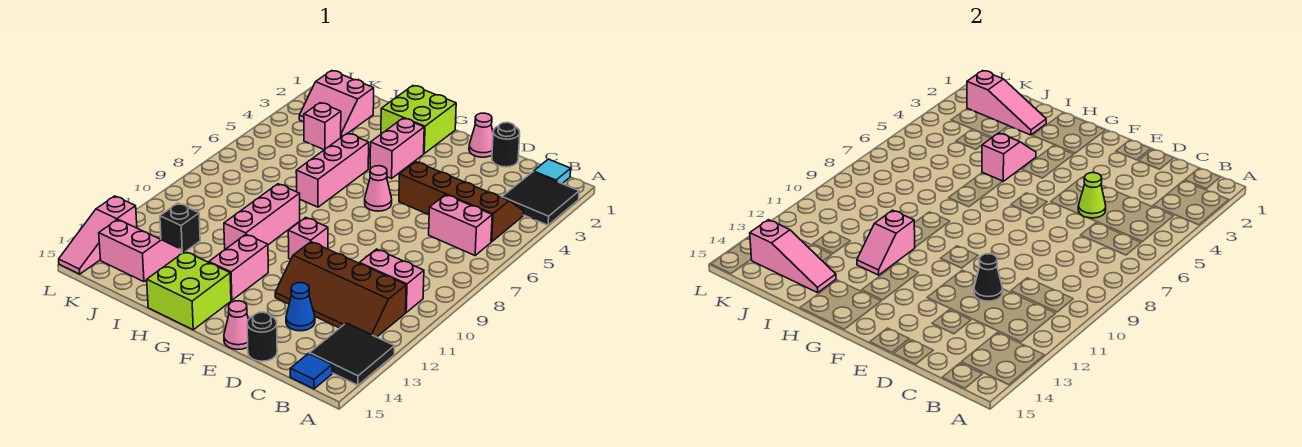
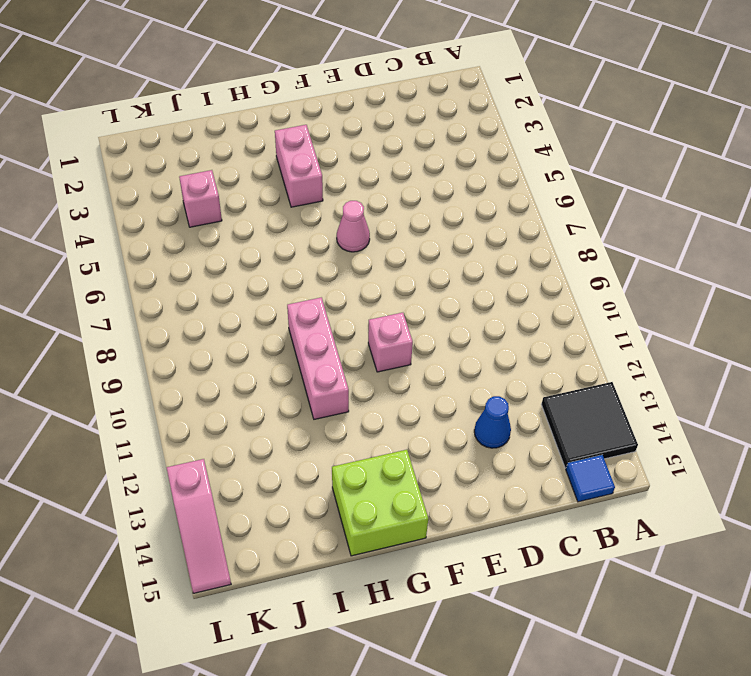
none -> black tile A2:B3 level 1
none -> cyan tile B1 level 1
none -> brown slope B4:E5 level 1 top 5
none -> pink brick B6:C6 level 1

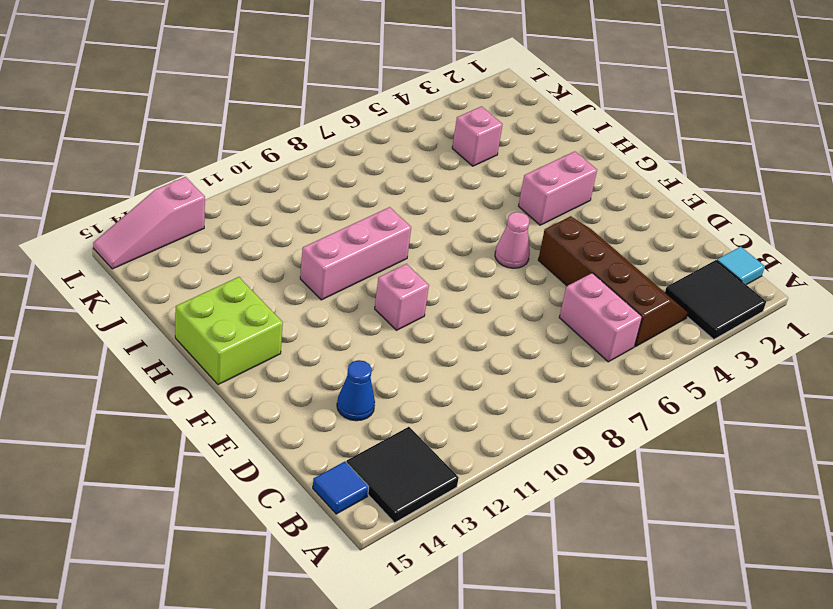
none -> pink brick B10:C10 level 1
none -> brown slope B11:E12 level 1 top 11
none -> black round brick D1 level 1
none -> black round brick D15 level 1

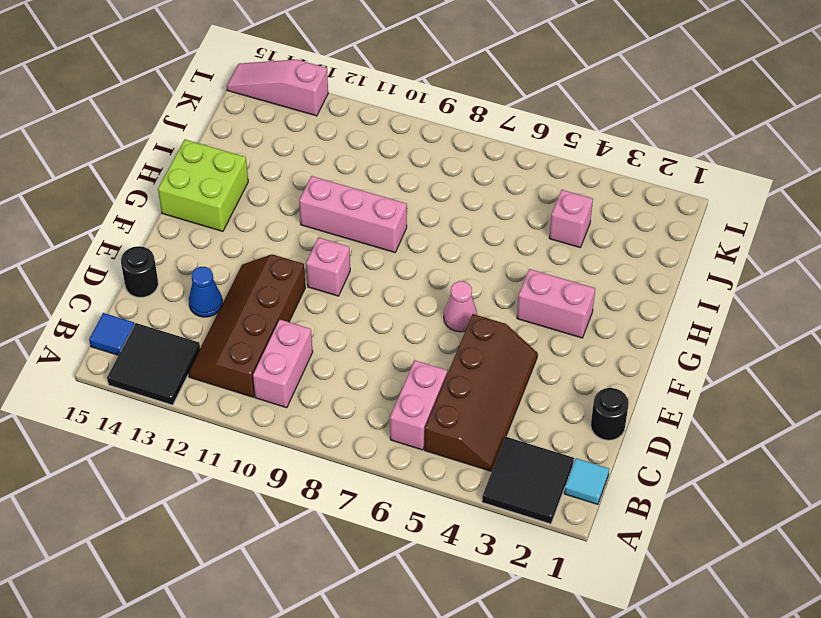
none -> pink cone E1 level 1
none -> pink cone E15 level 1
none -> lime brick G1:H2 level 1
none -> pink brick G12:G13 level 1

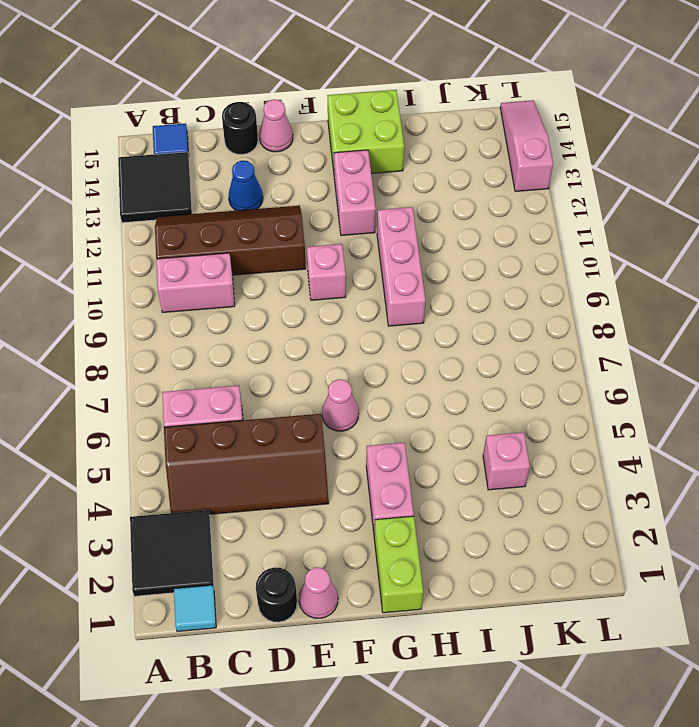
lime brick G1:G2 level 1 -> lime brick G1:H2 level 1
none -> pink brick H5:H7 level 1
none -> pink slope J2:K3 level 1 top 2
none -> black brick J12 level 1
none -> pink slope J13:K14 level 1 top 14

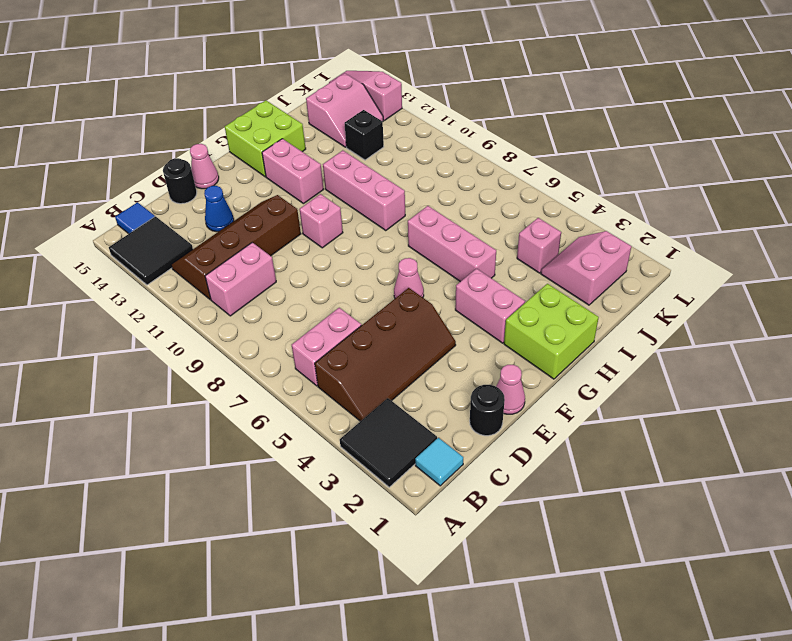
none -> lime cone D5 level 2
none -> black cone D11 level 2
none -> pink slope H4:H5 level 2 top 5
none -> pink slope H11:H12 level 2 top 11

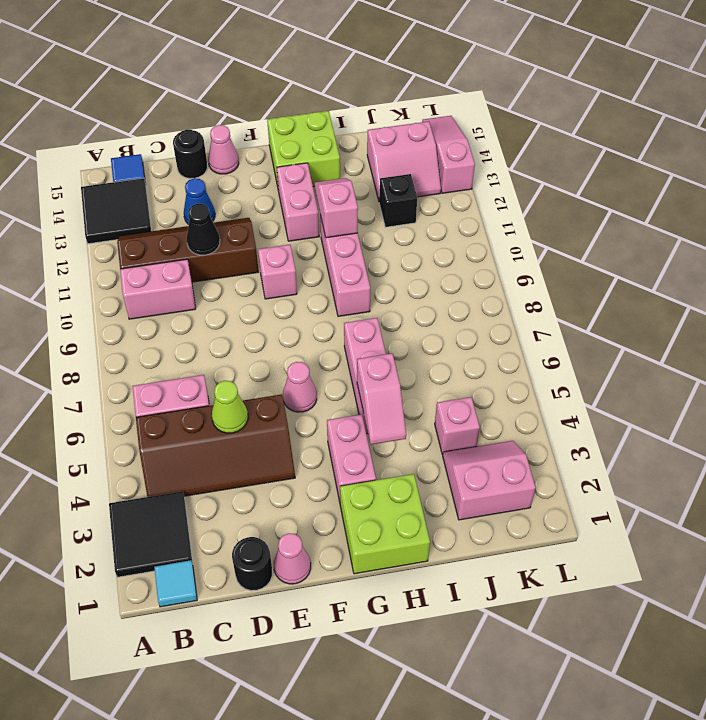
none -> pink slope I2:K2 level 2 top K
none -> pink slope I14:K14 level 2 top K

